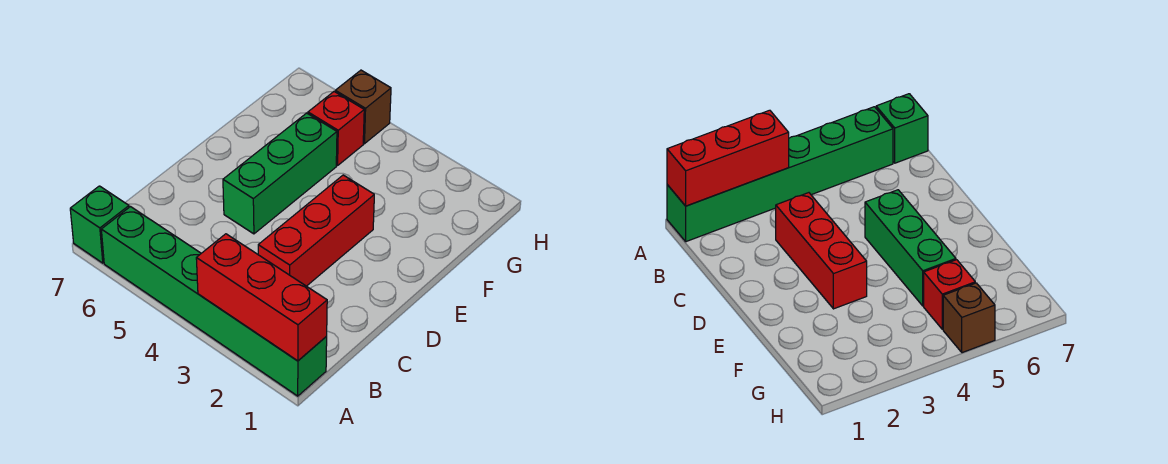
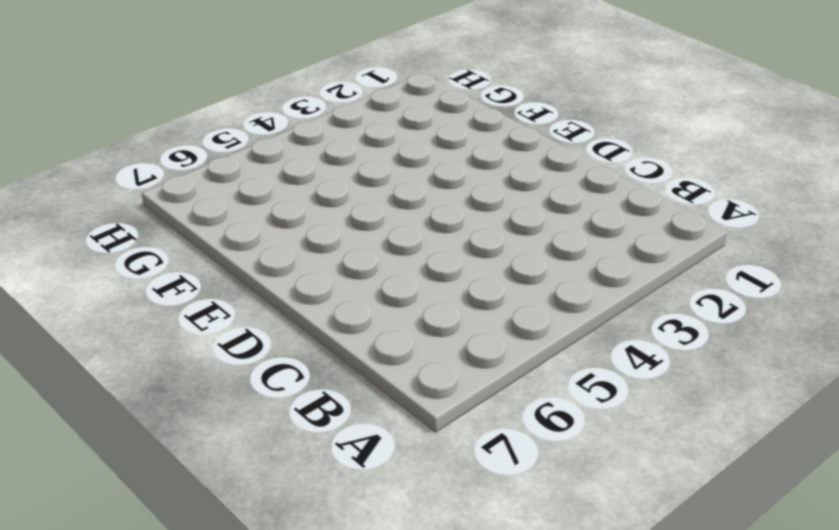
none -> green brick A1:A6 level 1
none -> green brick A7 level 1

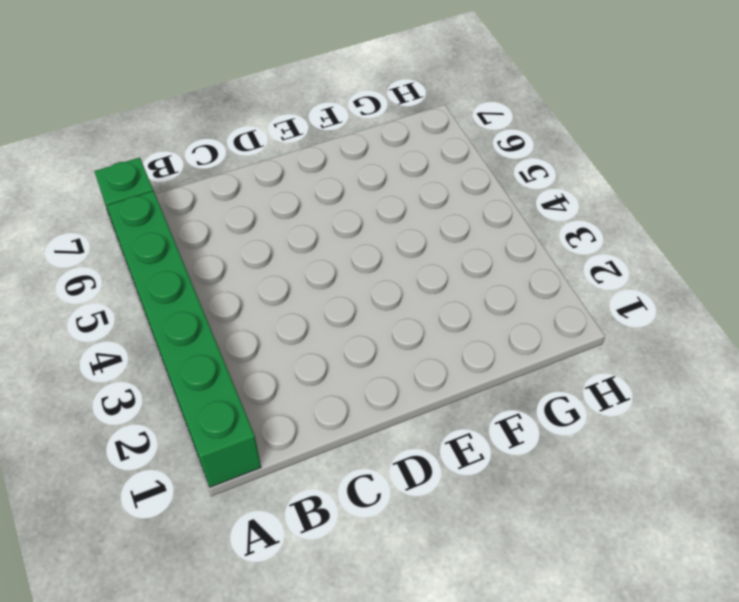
none -> red brick C3:E3 level 1
none -> green brick D5:F5 level 1

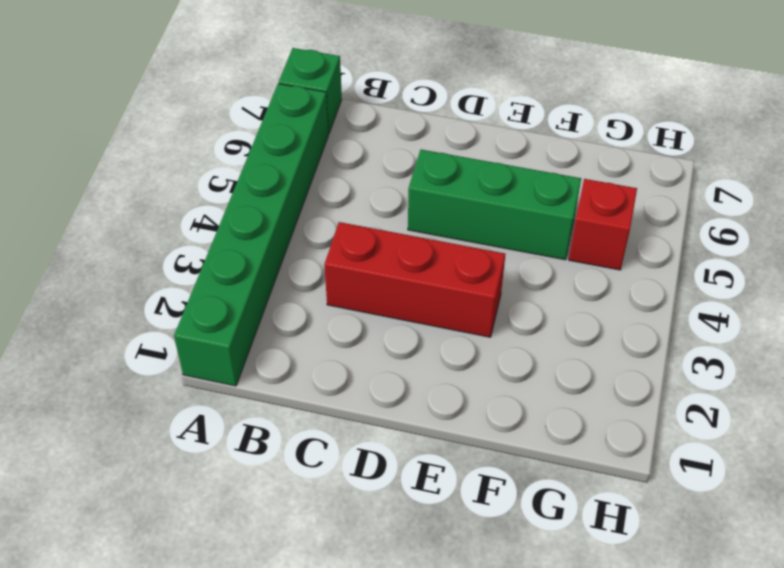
none -> brown brick H5 level 1
none -> red brick A1:A3 level 2

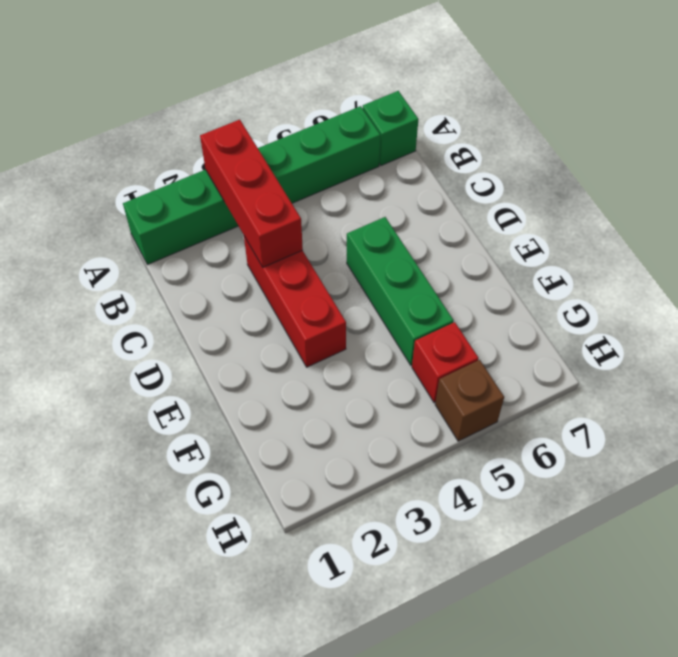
red brick A3:C3 level 2 -> red brick A1:A3 level 2

